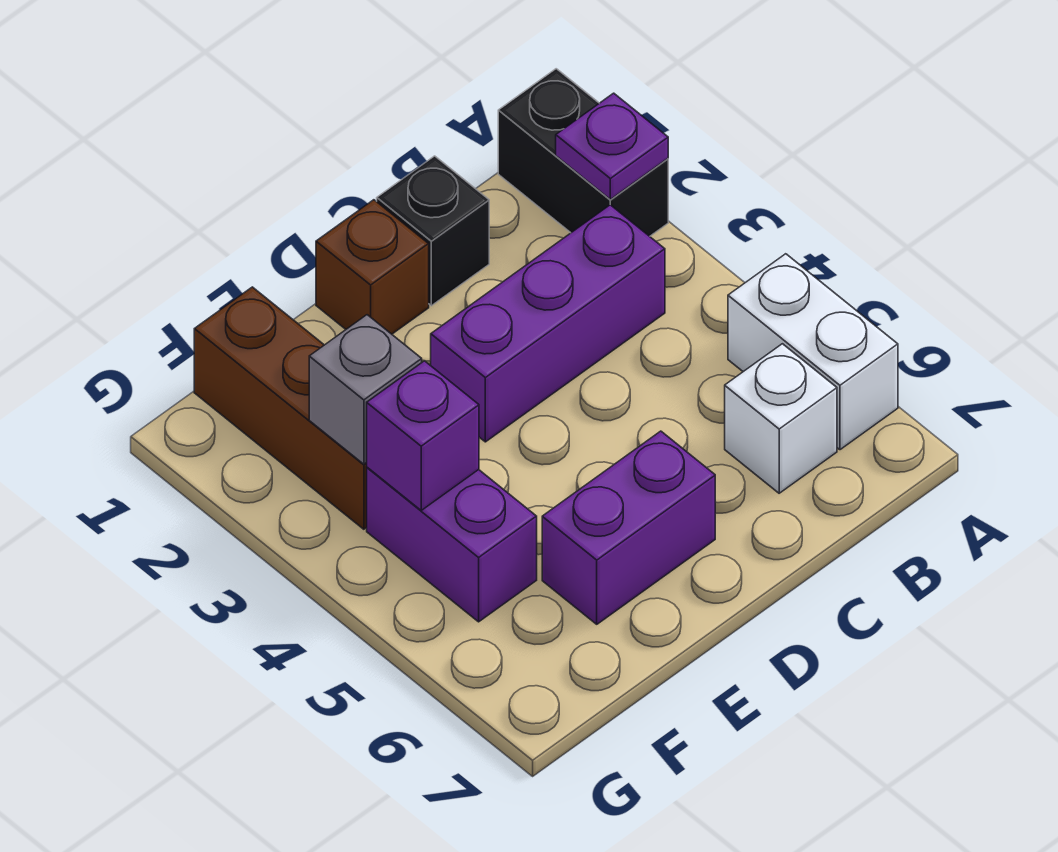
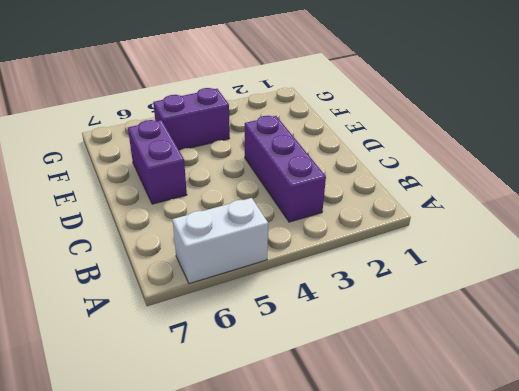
none -> black brick A1:A2 level 1
none -> white brick B6 level 1
none -> black brick C1 level 1

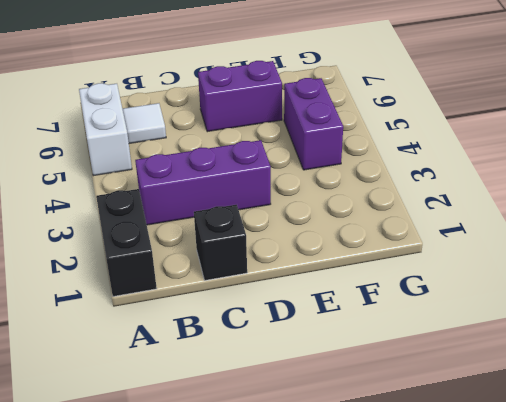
white tile B6 level 1 -> white brick B6 level 1
none -> brown brick D1 level 1
none -> brown brick F1:F3 level 1
none -> purple plate A2 level 2

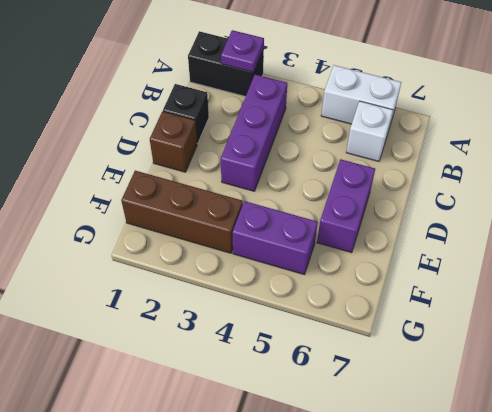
none -> grey brick F3 level 2
none -> purple brick F4 level 2

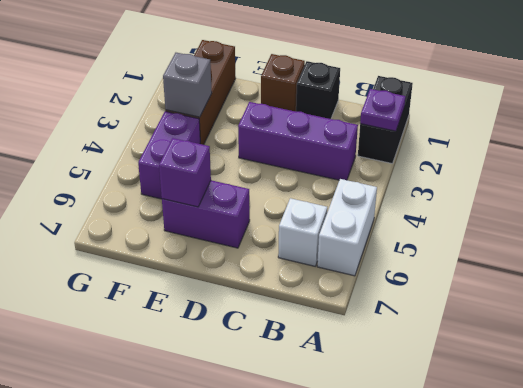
purple brick E6 level 2 -> purple brick F4 level 2

